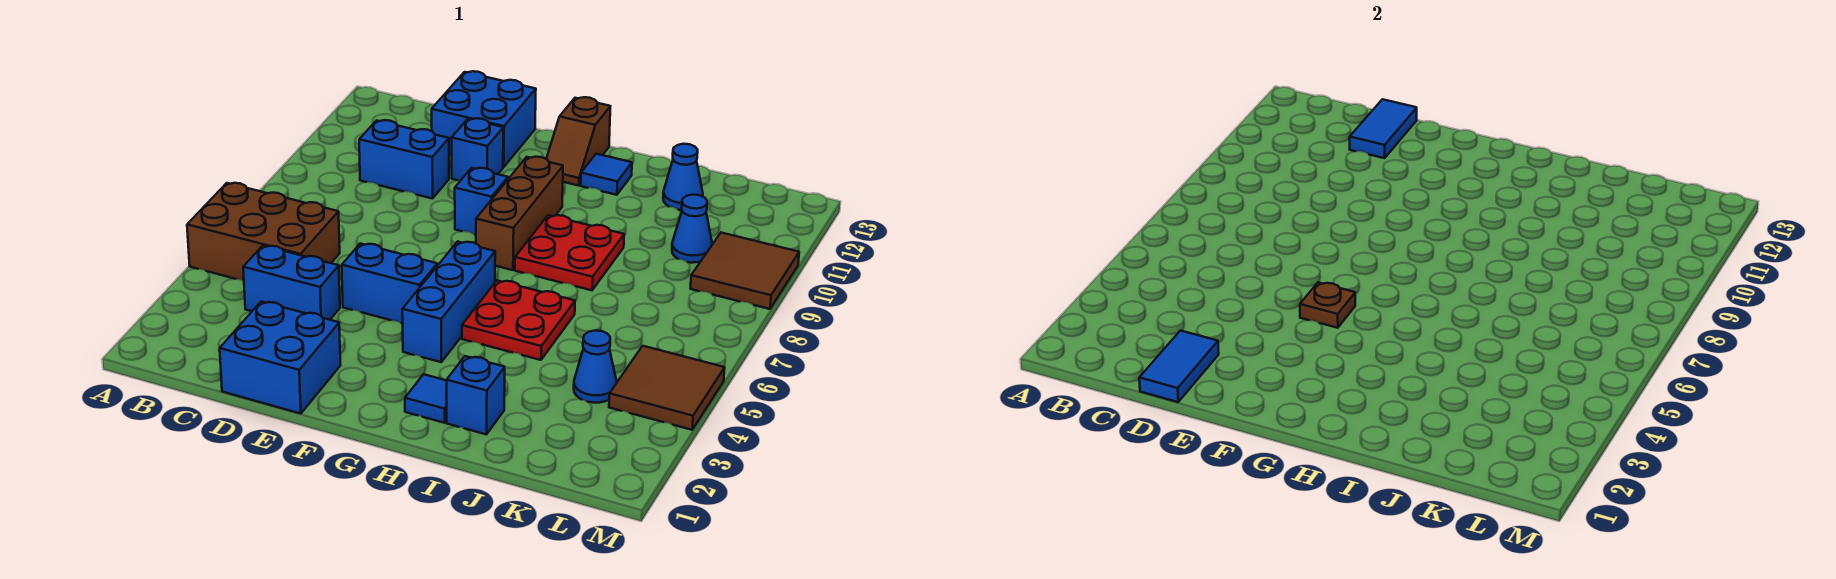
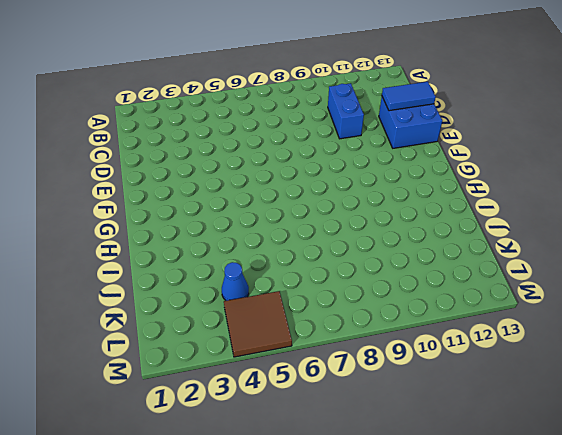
none -> brown brick A5:C6 level 1
none -> blue brick C4:D4 level 1
none -> blue brick D1:E2 level 1

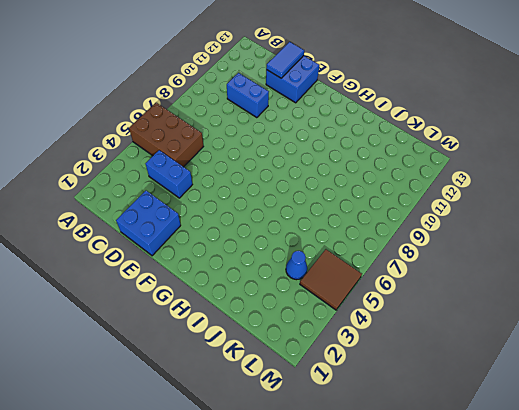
none -> blue brick E5:F5 level 1
none -> blue brick E11 level 1
none -> blue brick F9 level 1

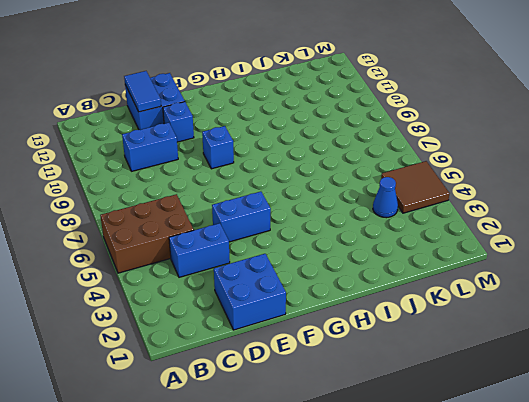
none -> blue brick G4:G6 level 1
none -> brown brick G8:G10 level 1
none -> brown slope G12:G13 level 1 top 13

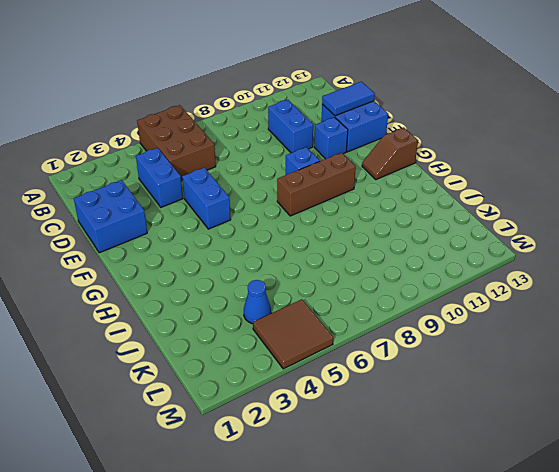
none -> blue brick G4:G6 level 1
none -> blue tile H2 level 1
none -> red plate H5:I6 level 1

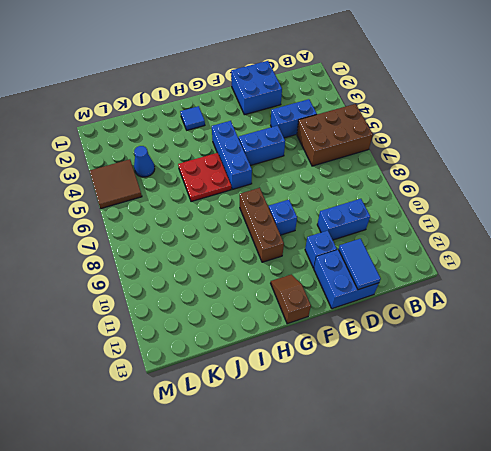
none -> red plate H8:I9 level 1
none -> blue tile H12 level 1
none -> blue brick I2 level 1

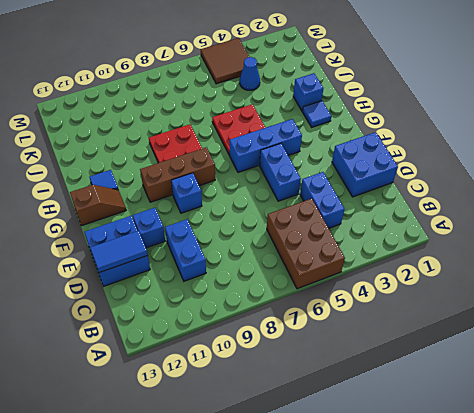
none -> blue cone J12 level 1
none -> blue cone K10 level 1
none -> brown tile L9:M10 level 1

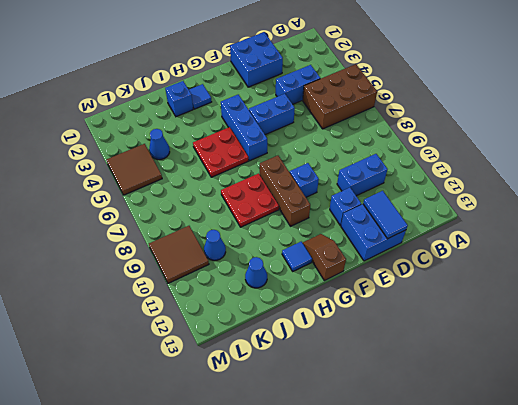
none -> blue tile D1:D2 level 2
none -> brown plate F5 level 2

